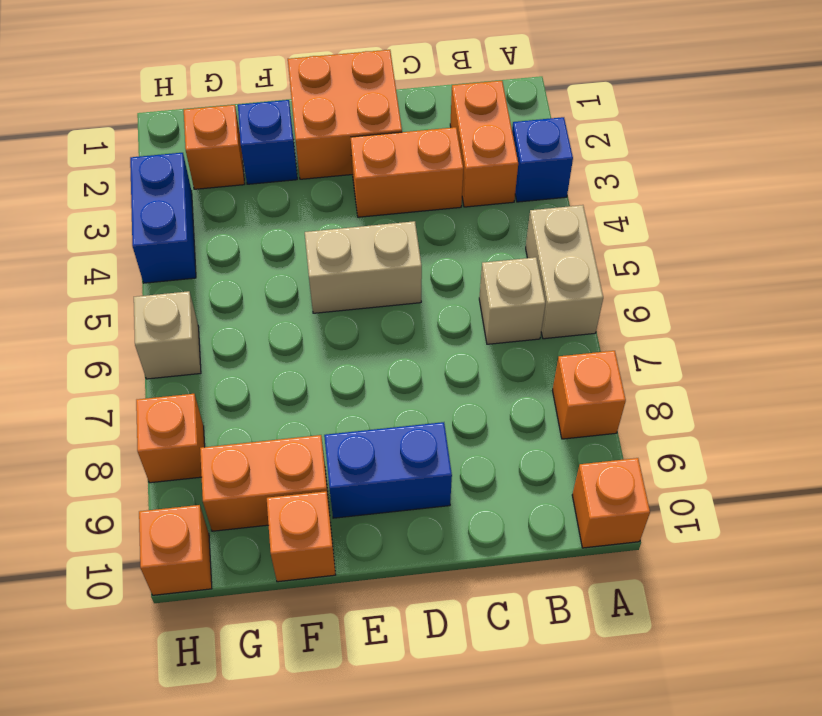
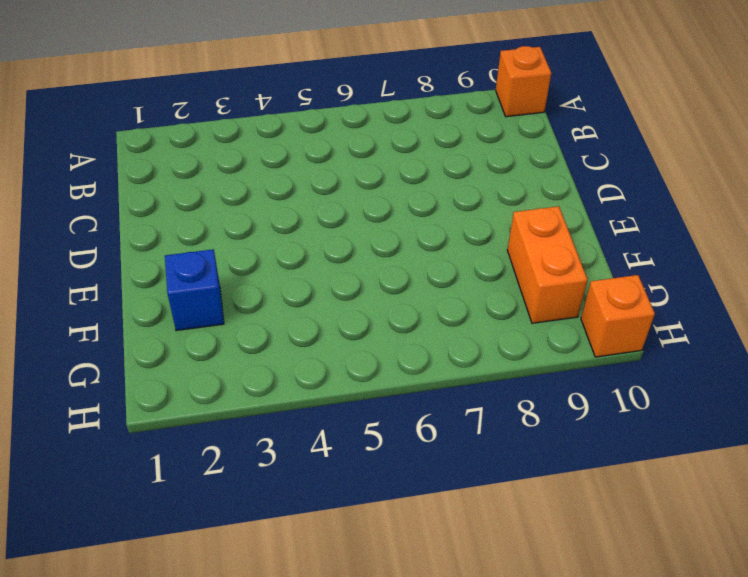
none -> blue brick A3 level 1
none -> tan brick A5:A6 level 1
none -> orange brick A8 level 1

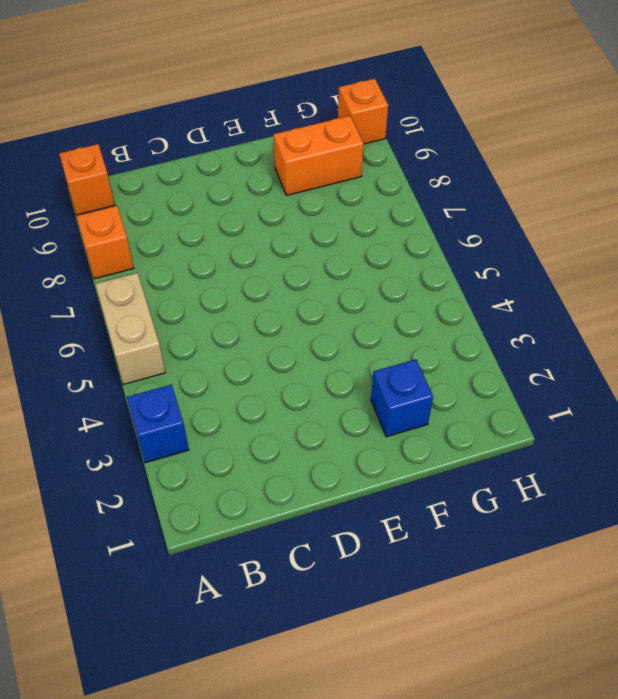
none -> orange brick B2:B3 level 1
none -> tan brick B6 level 1
none -> orange brick C3:D3 level 1

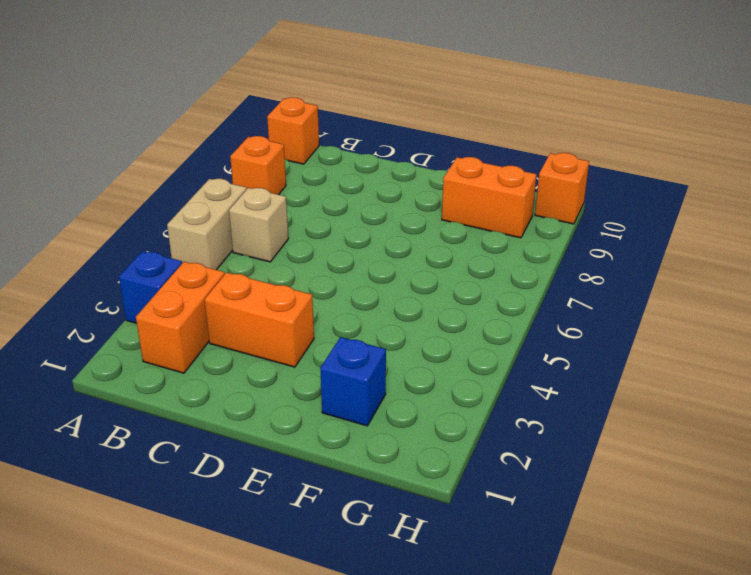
none -> orange brick D1:E2 level 1
none -> tan brick D5:E5 level 1
none -> blue brick D9:E9 level 1

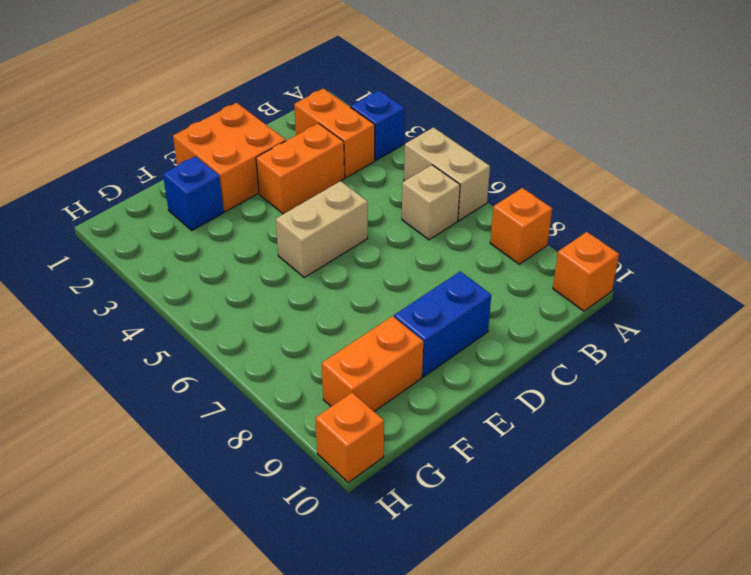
none -> orange brick F10 level 1
none -> orange brick G2 level 1
none -> blue brick H3:H4 level 1

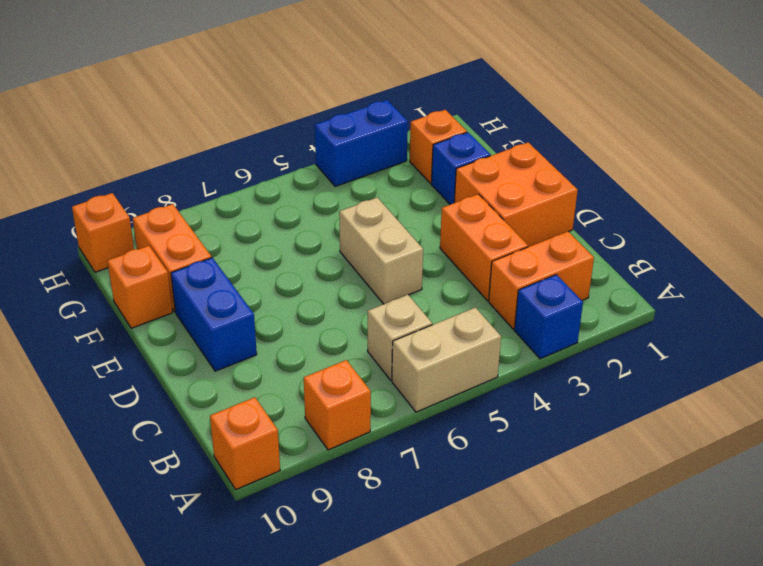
none -> tan brick H6 level 1
none -> orange brick H8 level 1

